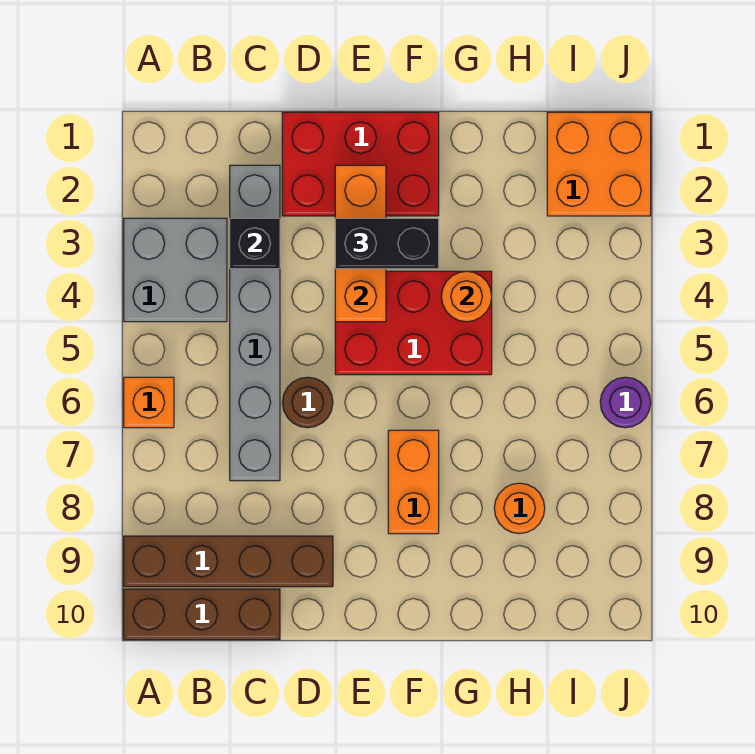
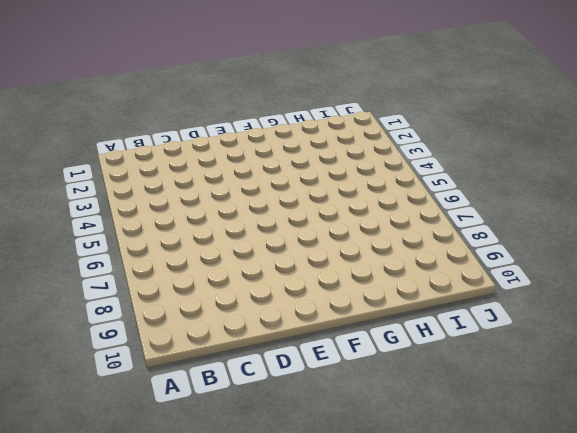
none -> grey brick A3:B4 level 1
none -> orange brick A6 level 1
none -> brown brick A9:D9 level 1

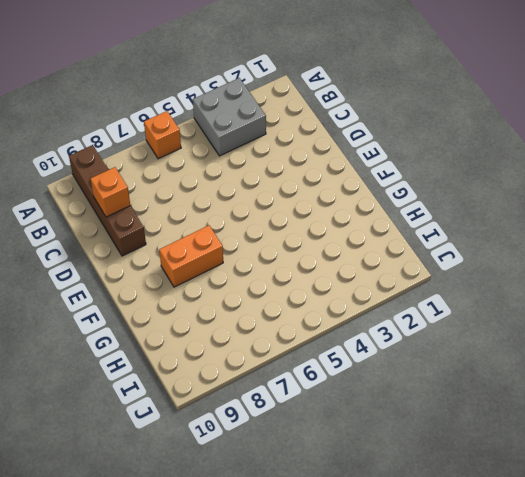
orange brick C9 level 2 -> none
none -> brown brick A10:C10 level 1
none -> grey brick C2:C7 level 1
none -> red brick D1:F2 level 1

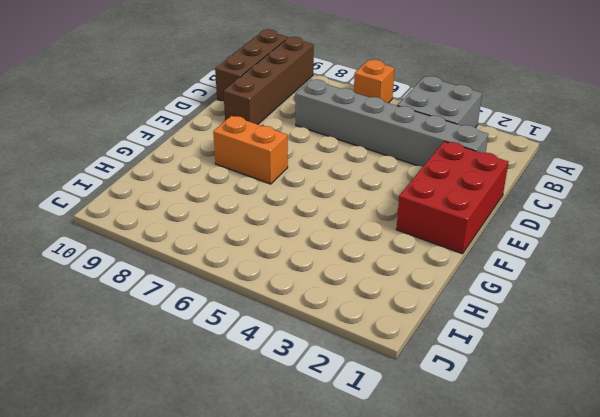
none -> brown round brick D6 level 1
none -> red brick E4:G5 level 1
none -> orange round brick H8 level 1

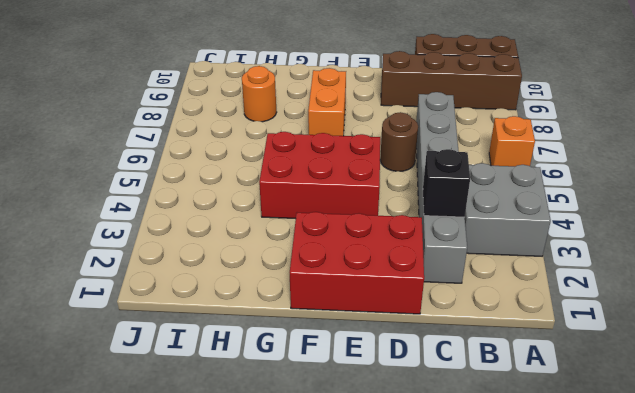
none -> orange brick I1:J2 level 1
none -> purple round brick J6 level 1
none -> orange brick E2:E4 level 2

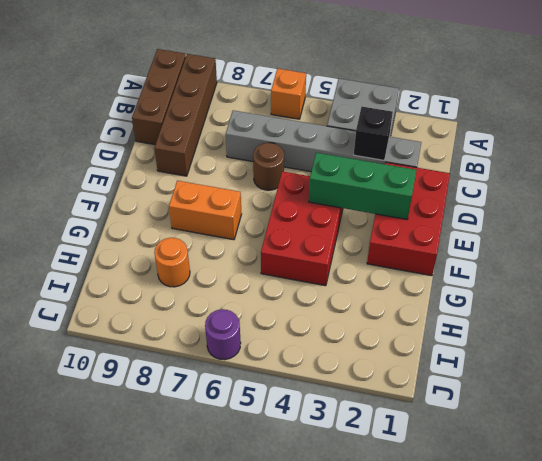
green brick E2:E4 level 2 -> orange brick E2:E4 level 2
none -> orange brick I1:J2 level 1
none -> orange round brick G4 level 2
none -> black brick E3:F3 level 3

